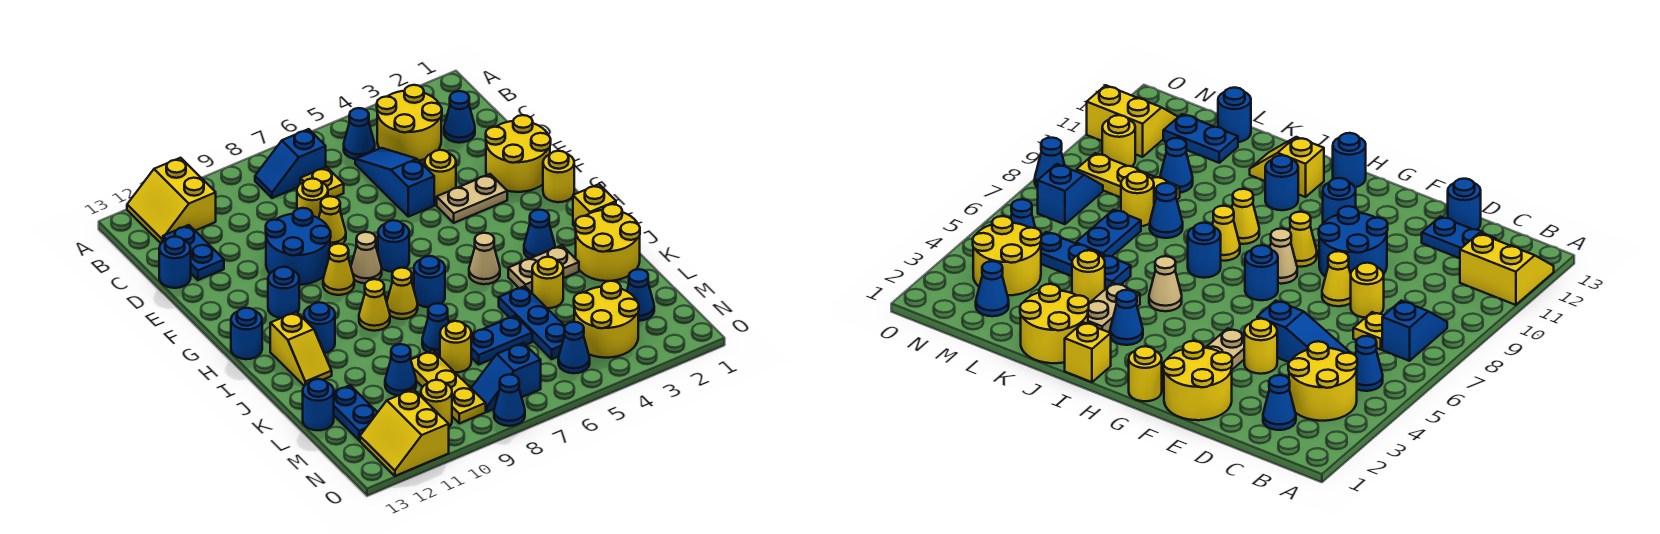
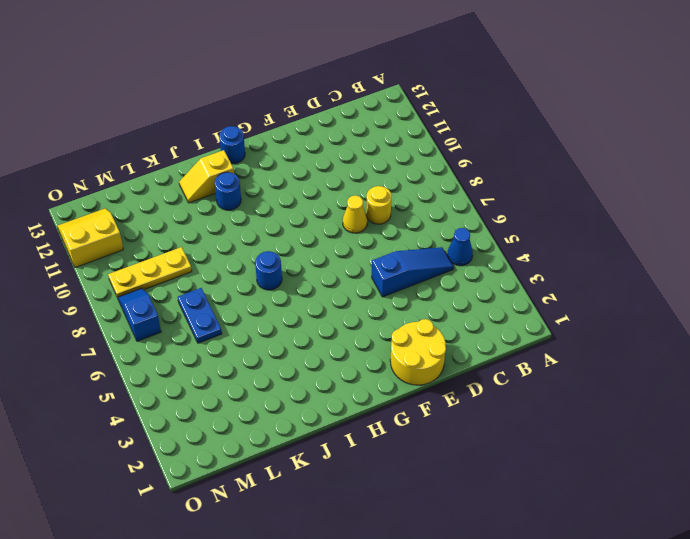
none -> yellow slope A11:B12 level 1 top 11
none -> yellow round brick B3:C4 level 1
none -> blue slope B7:B8 level 1 top 7
none -> blue cone C2 level 1

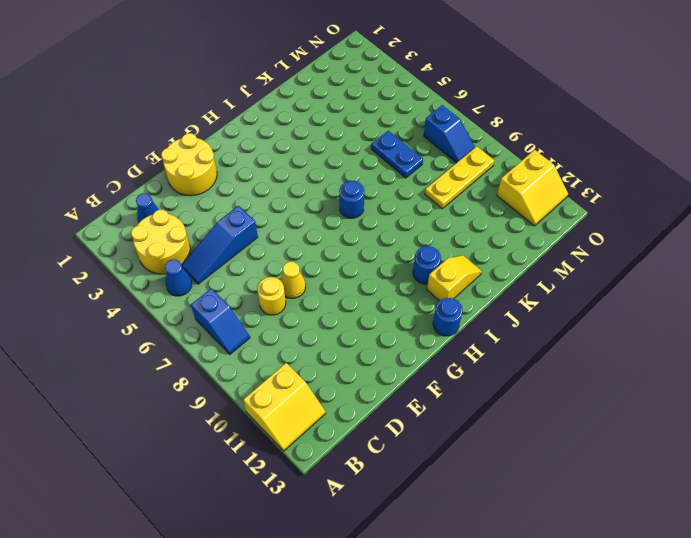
none -> yellow plate C7 level 1
none -> blue plate C12:D12 level 1
none -> blue round brick D13 level 1
none -> yellow round brick E4 level 1

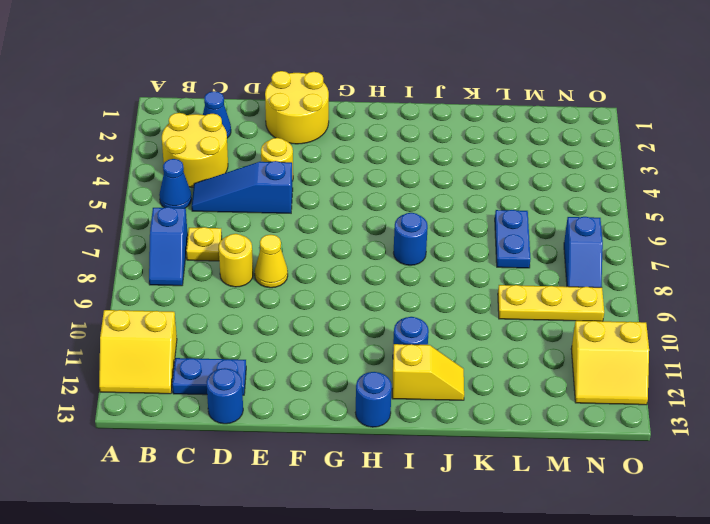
none -> blue round brick E9:F10 level 1
none -> tan plate F3:F4 level 1
none -> yellow round brick G1 level 1
none -> blue round brick G7 level 1

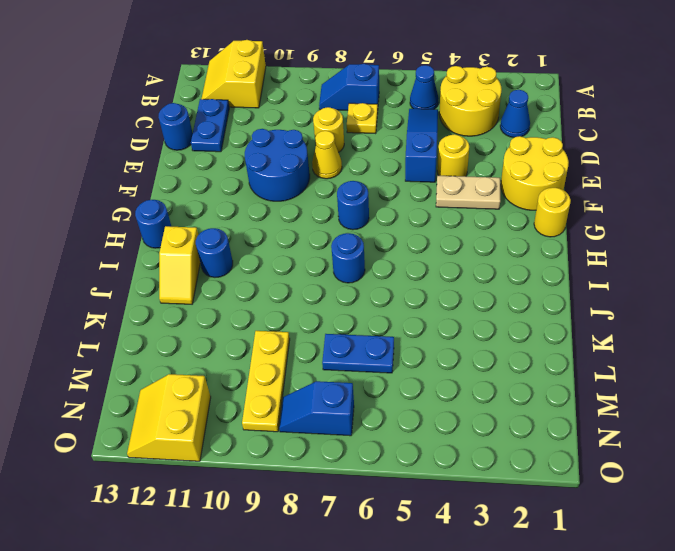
none -> tan cone G8 level 1
none -> yellow cone G9 level 1
none -> blue round brick G11 level 1
none -> yellow brick I1 level 1

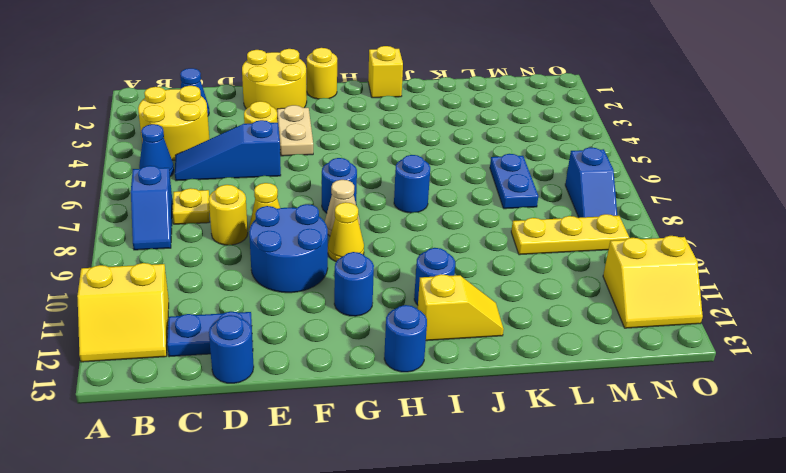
none -> blue cone I3 level 1
none -> tan cone I5 level 1
none -> yellow cone I8 level 1
none -> yellow cone I9 level 1

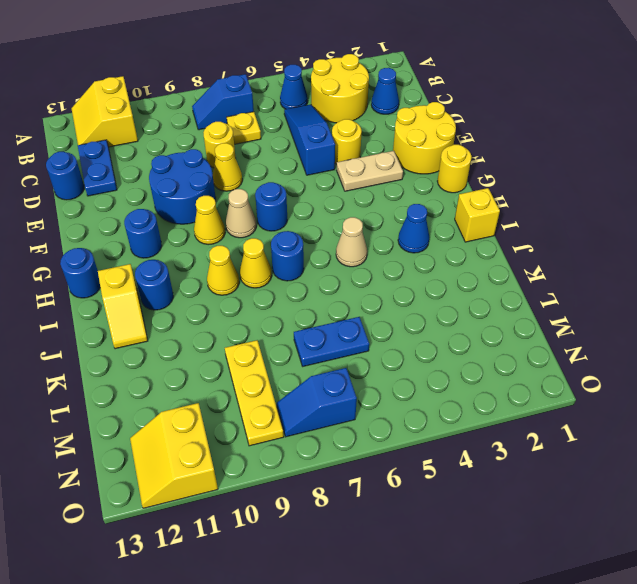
none -> yellow round brick J1:K2 level 1
none -> tan plate J3:J4 level 1
none -> yellow round brick K4 level 1
none -> blue plate K5:M5 level 1

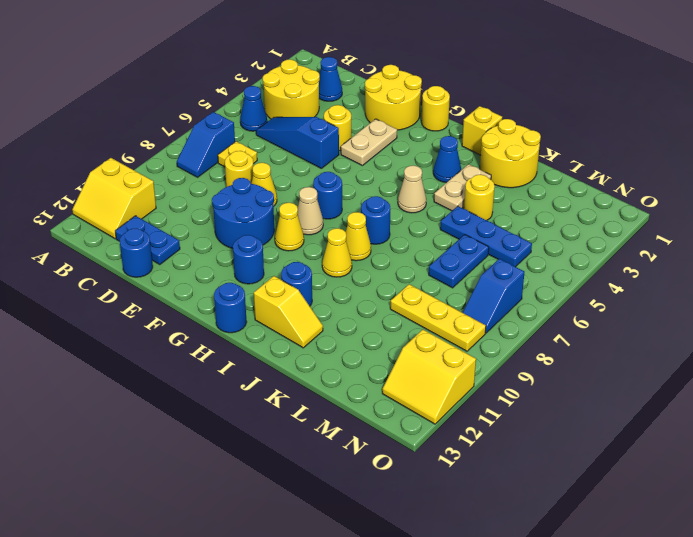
none -> blue cone K8 level 1
none -> yellow round brick L8 level 1
none -> blue cone L10 level 1
none -> blue plate L12:M12 level 1

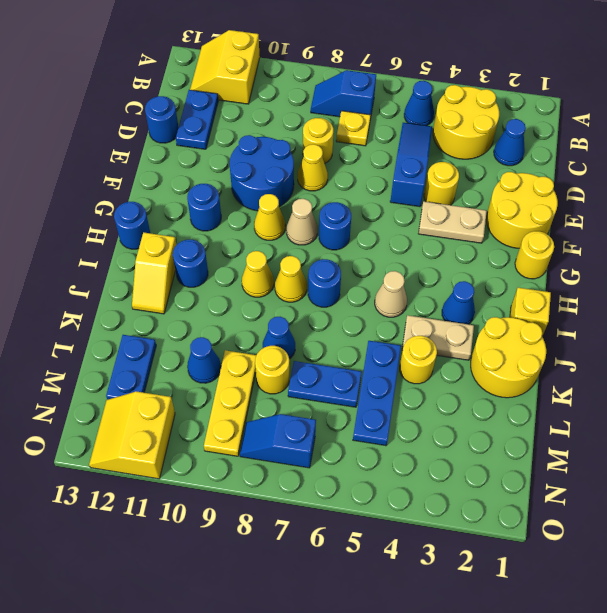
none -> blue round brick L13 level 1
none -> blue cone M2 level 1
none -> yellow round brick M3:N4 level 1
none -> blue cone N5 level 1

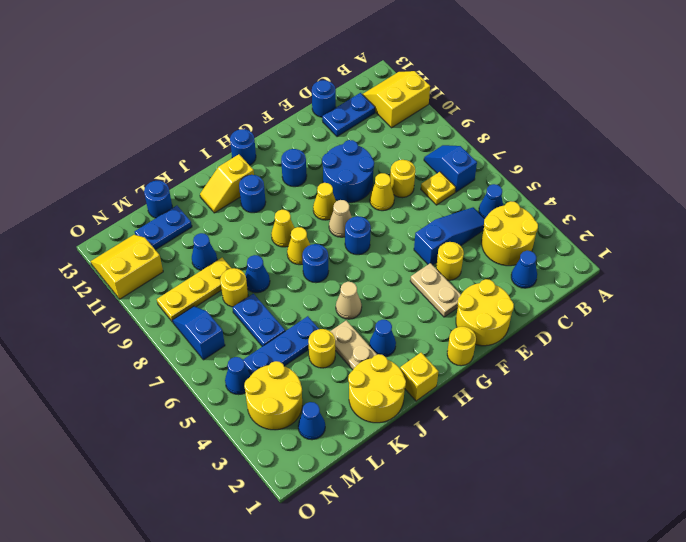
none -> yellow round brick N10 level 1
none -> blue cone O8 level 1

